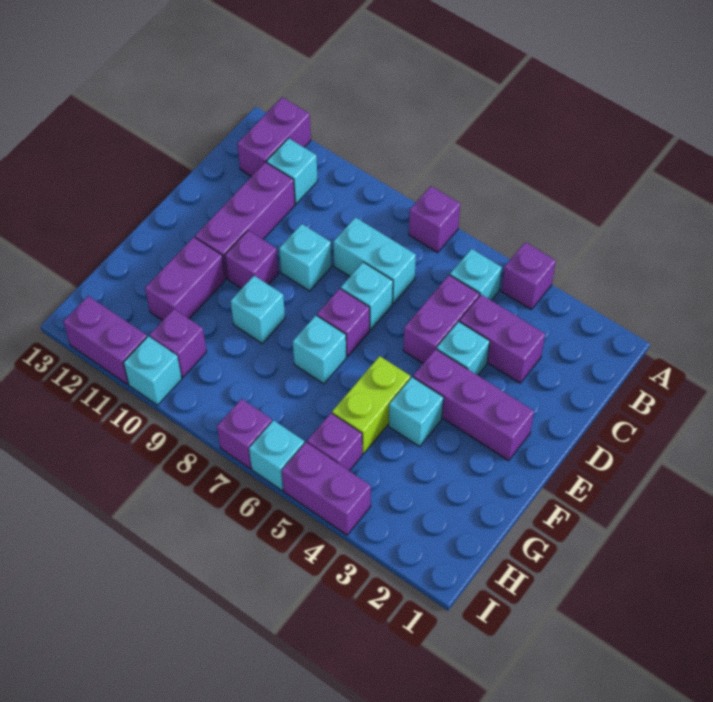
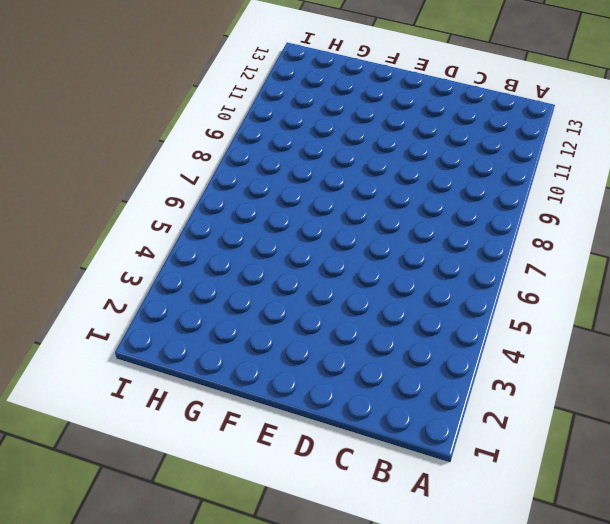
none -> purple brick A4 level 1
none -> purple brick A7 level 1
none -> purple brick A12:B12 level 1

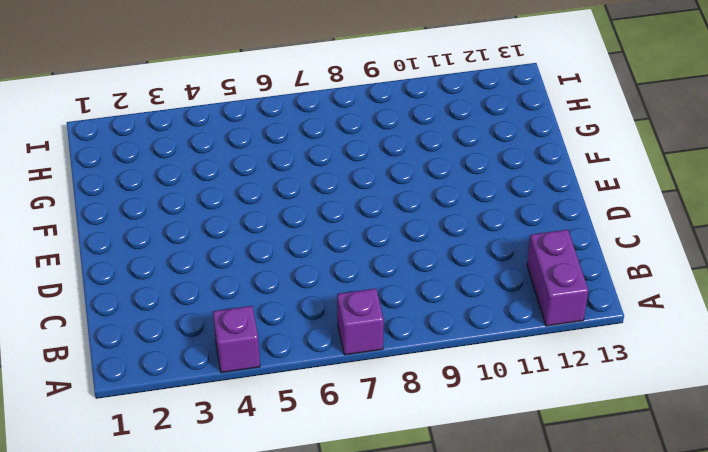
none -> cyan brick B5 level 1
none -> cyan brick B11 level 1
none -> purple brick C3:C4 level 1

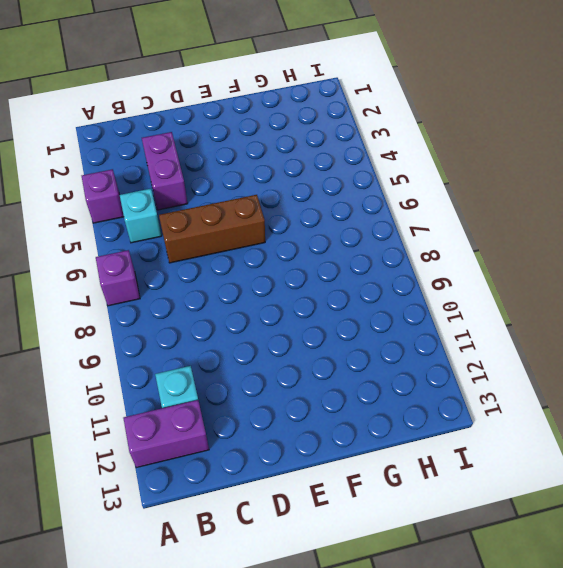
brown brick C6:E6 level 1 -> none
none -> purple brick C5:D5 level 1
none -> cyan brick C7:C8 level 1
none -> purple brick C11:E11 level 1

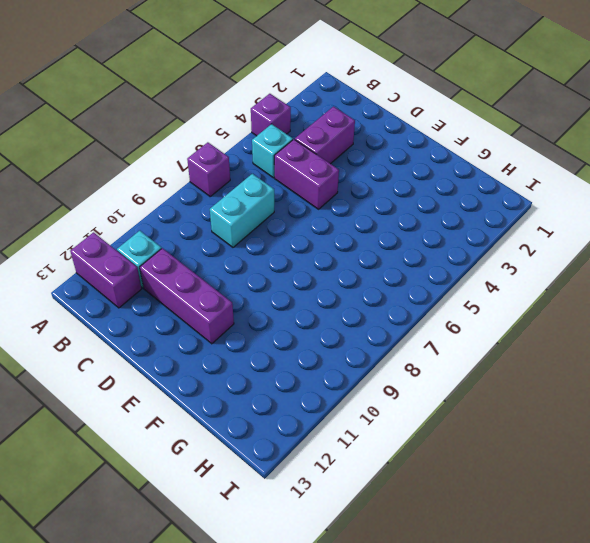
none -> cyan brick D4 level 1
none -> cyan brick D7 level 1
none -> cyan brick D9 level 1

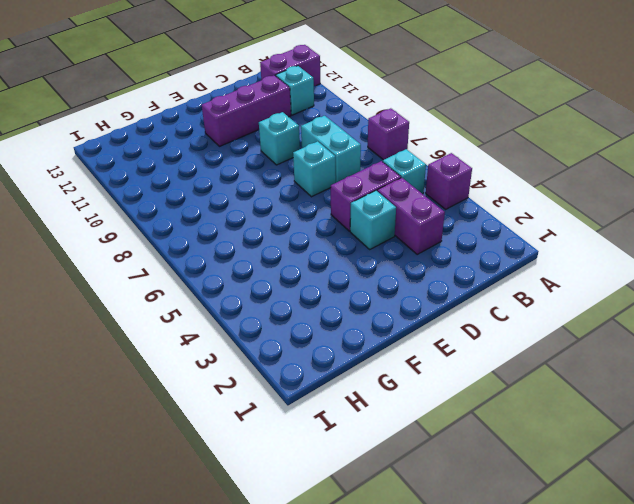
none -> purple brick E2:E4 level 1
none -> purple brick E7 level 1
none -> purple brick E10 level 1

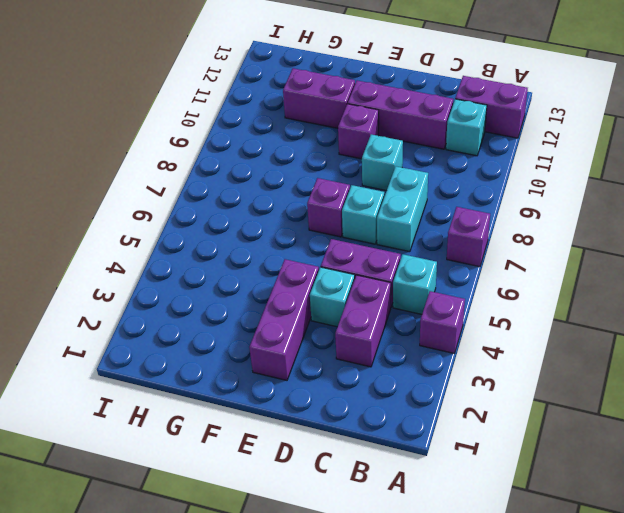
none -> cyan brick F4 level 1
none -> lime brick F5:G5 level 1
none -> cyan brick F7 level 1

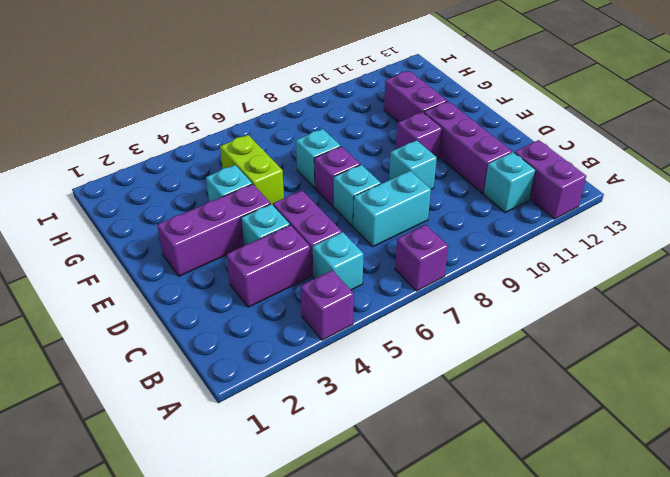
none -> cyan brick F9 level 1
none -> purple brick H5 level 1
none -> purple brick H10 level 1

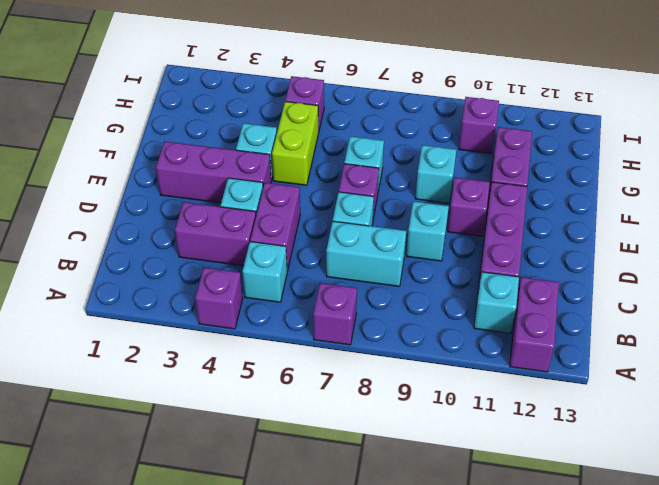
none -> purple brick I4:I5 level 1
none -> cyan brick I6 level 1
none -> purple brick I7 level 1

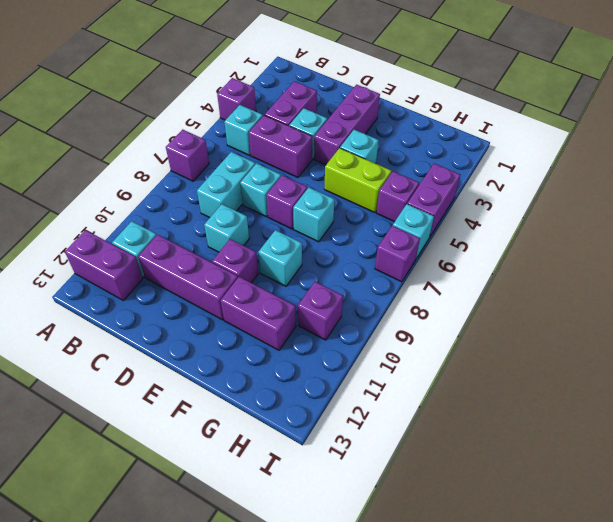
none -> cyan brick I10 level 1
none -> purple brick I11:I12 level 1

